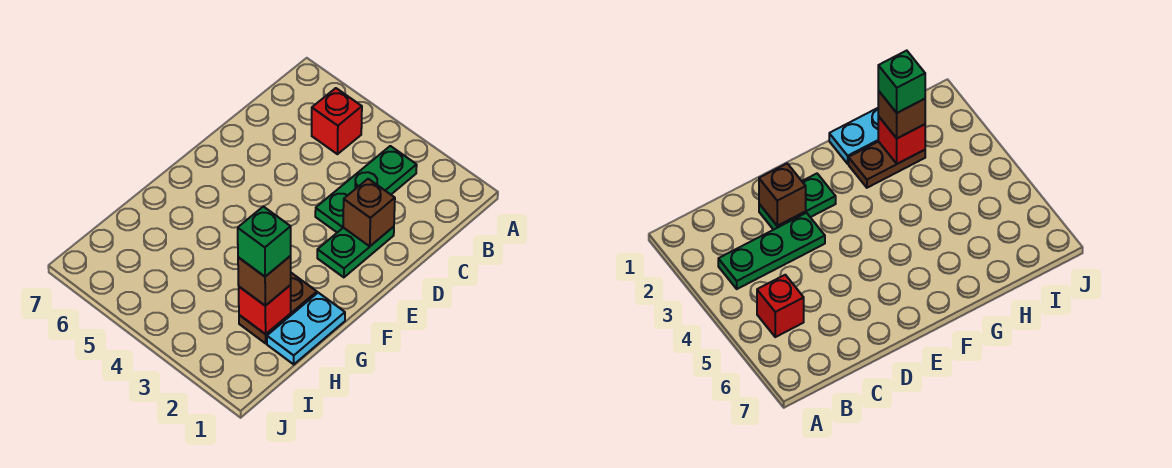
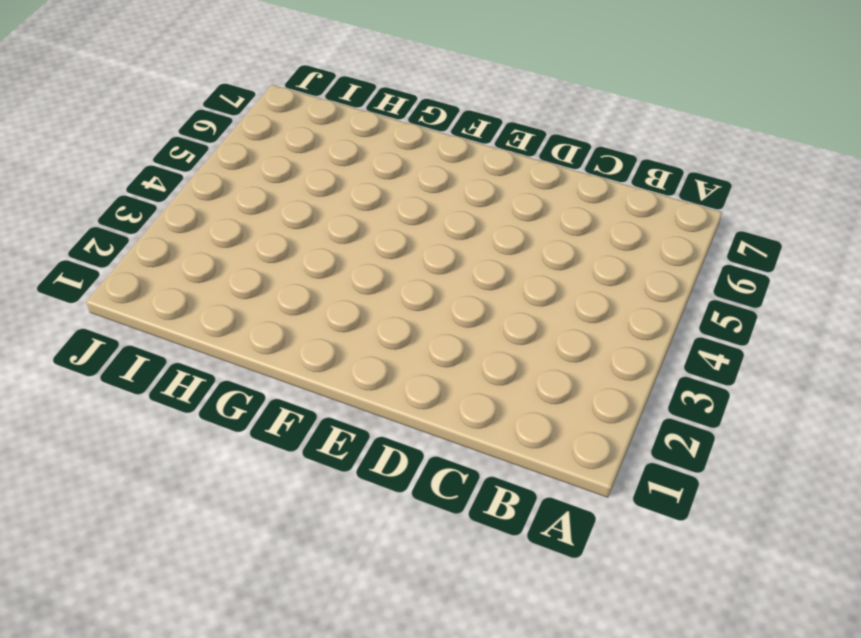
none -> green plate B3:D3 level 1
none -> red brick B5 level 1

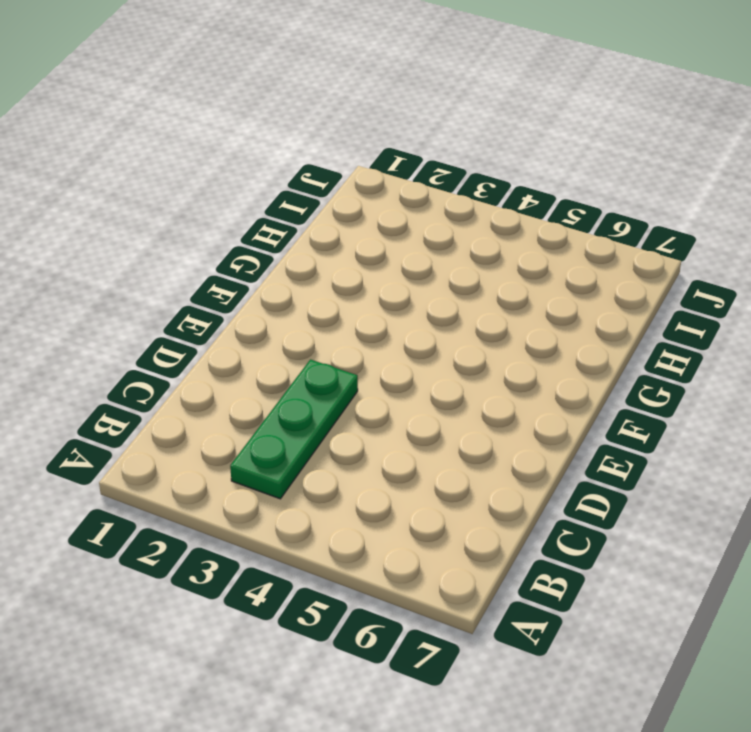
none -> red brick B5 level 1
none -> green plate D2:E2 level 1

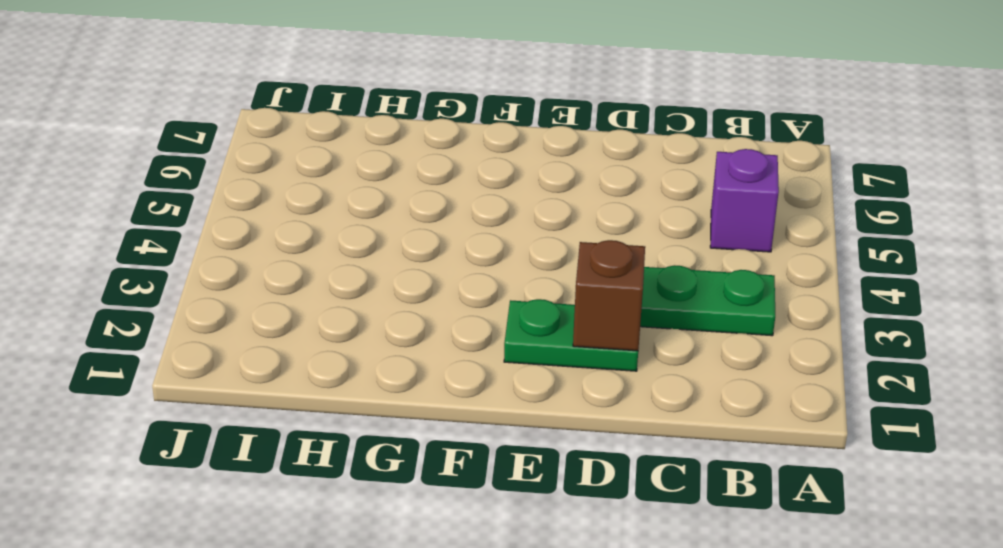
purple brick B5 level 1 -> red brick B5 level 1
none -> cyan plate G1:H1 level 1
none -> brown plate G2:H2 level 1

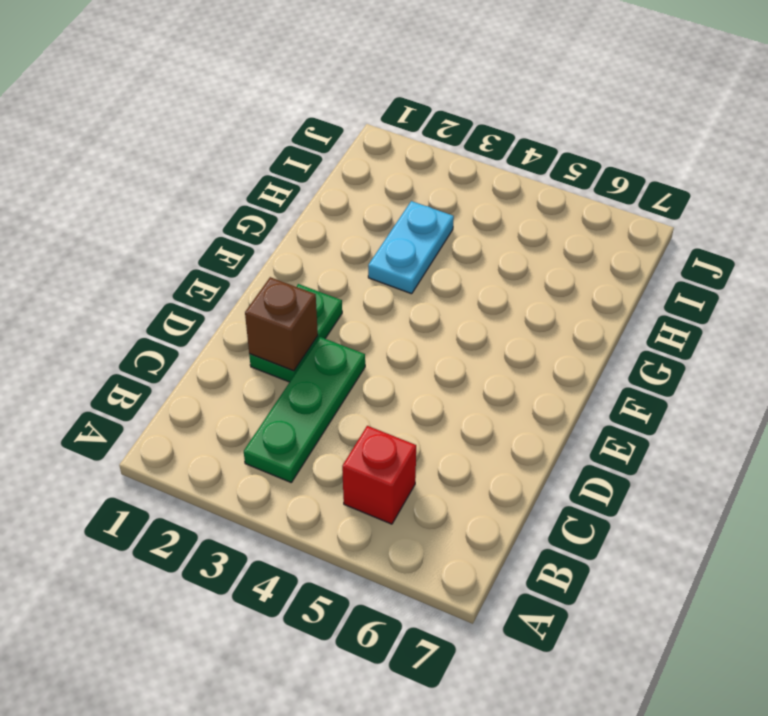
cyan plate G3:H3 level 1 -> cyan plate G1:H1 level 1
none -> brown plate G2:H2 level 1
none -> red brick H2 level 2

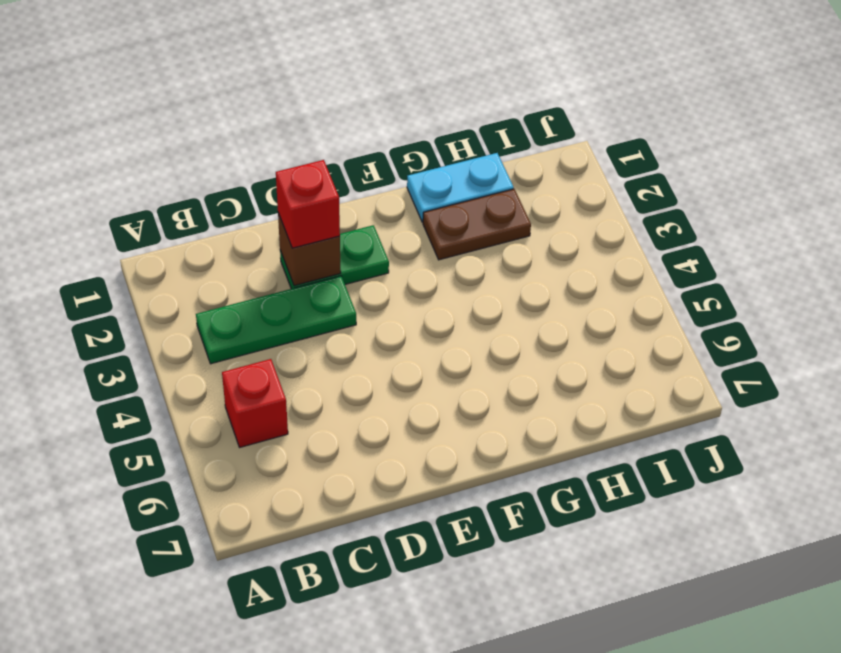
red brick D2 level 3 -> red brick H2 level 2
none -> brown brick H2 level 3
none -> green brick H2 level 4

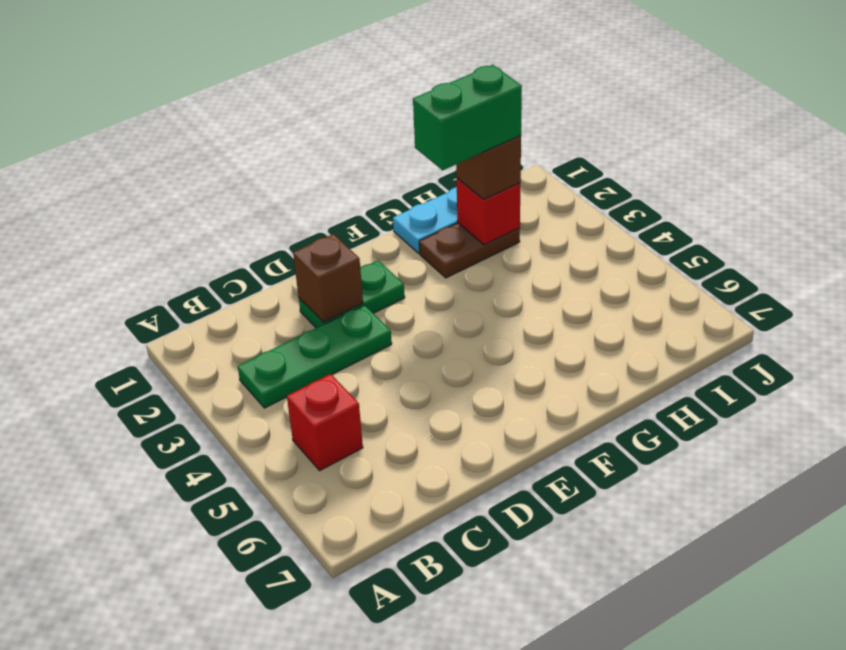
green brick G2:H2 level 4 -> green brick H2 level 4

